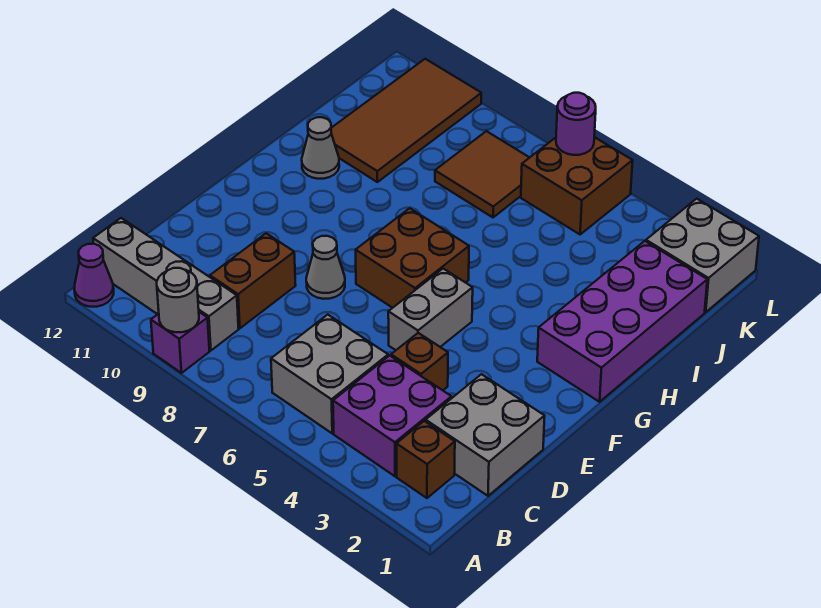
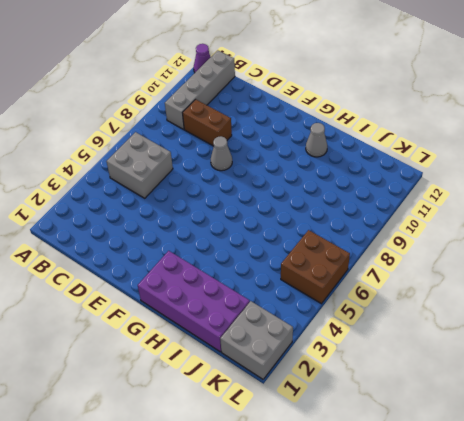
none -> purple brick A9 level 1
none -> brown brick B2 level 1
none -> purple brick B3:C4 level 1

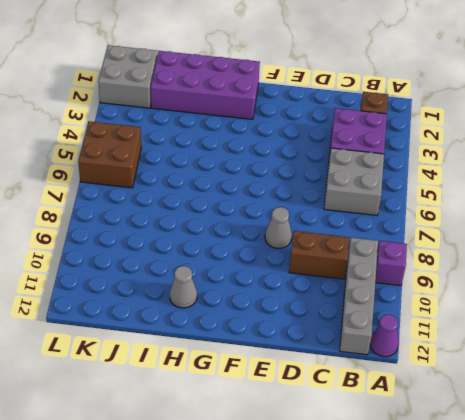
none -> grey brick C1:D2 level 1
none -> brown brick D4 level 1
none -> grey brick E5:F5 level 1

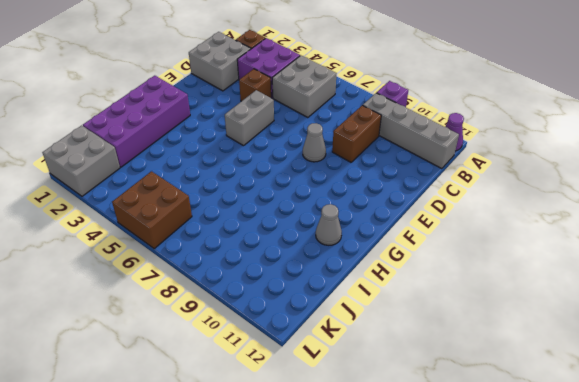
none -> brown brick F6:G7 level 1
none -> brown tile I10:L11 level 1
none -> brown tile J7:K8 level 1

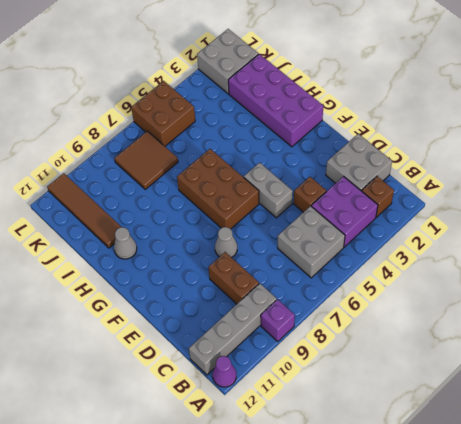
brown brick F6:H7 level 1 -> brown brick F6:G7 level 1
brown tile I11:L11 level 1 -> brown tile I10:L11 level 1
none -> grey round brick A9 level 2
none -> purple round brick L6 level 2

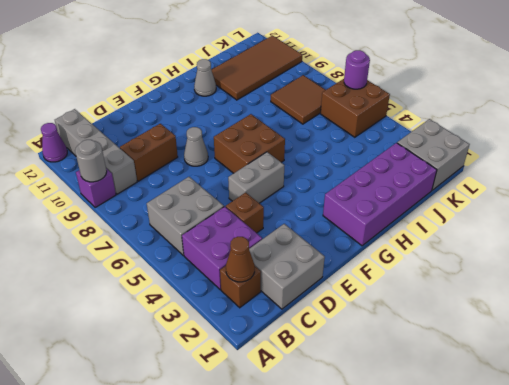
brown cone B2 level 2 -> none

